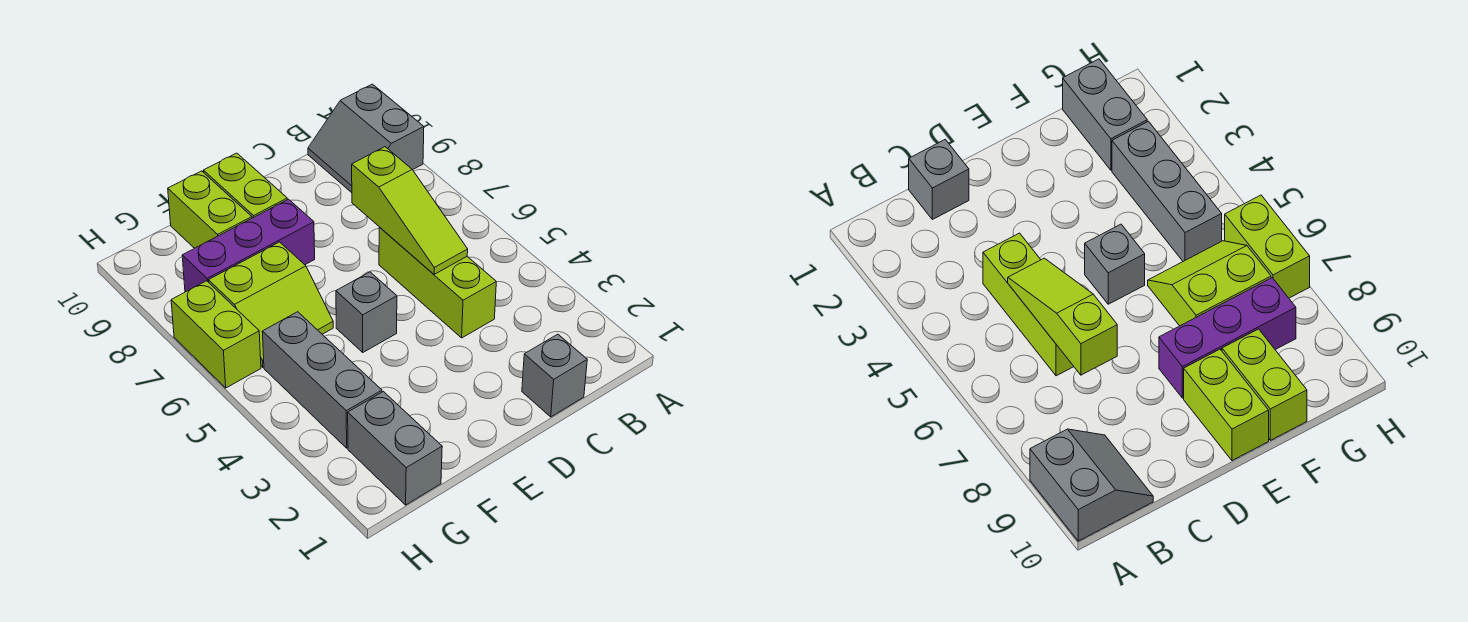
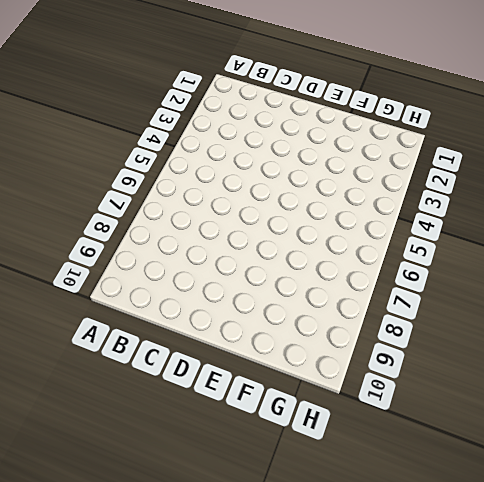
none -> grey slope A9:B10 level 1 top A
none -> grey brick C1 level 1
none -> lime brick C4:C6 level 1

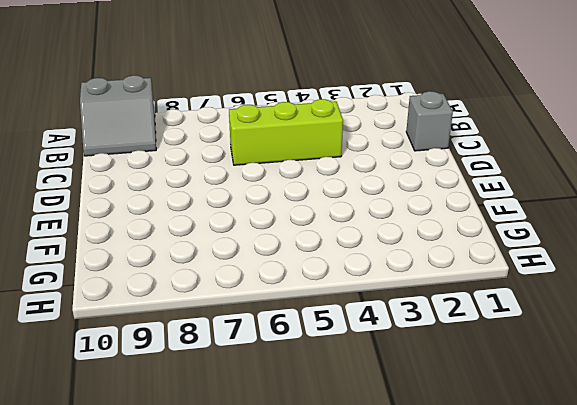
none -> grey brick E5 level 1
none -> purple brick E8:G8 level 1
none -> lime brick E9:E10 level 1

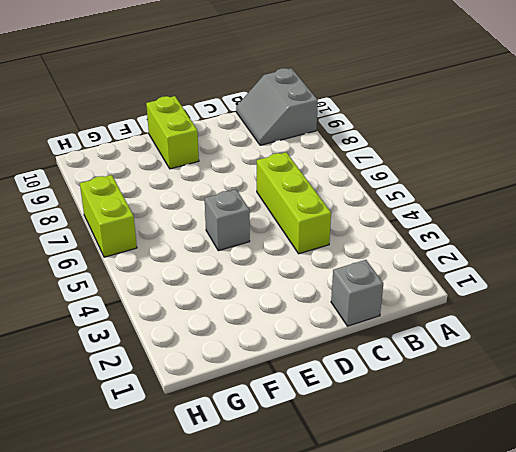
none -> purple brick E8:G8 level 1
none -> lime slope F6:G7 level 1 top 7
none -> lime brick F9:F10 level 1

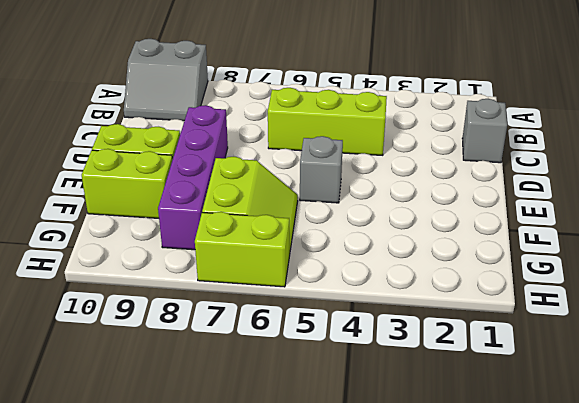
purple brick D8:G8 level 1 -> purple brick E8:G8 level 1
none -> grey brick G1:G2 level 1
none -> grey brick G3:G5 level 1
none -> lime slope C5:C7 level 2 top 7

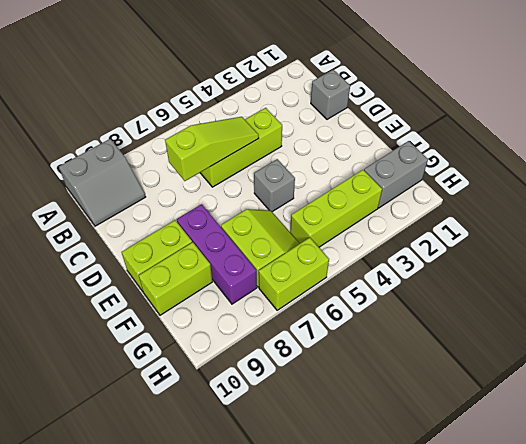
lime brick G3:G5 level 1 -> grey brick G3:G5 level 1

